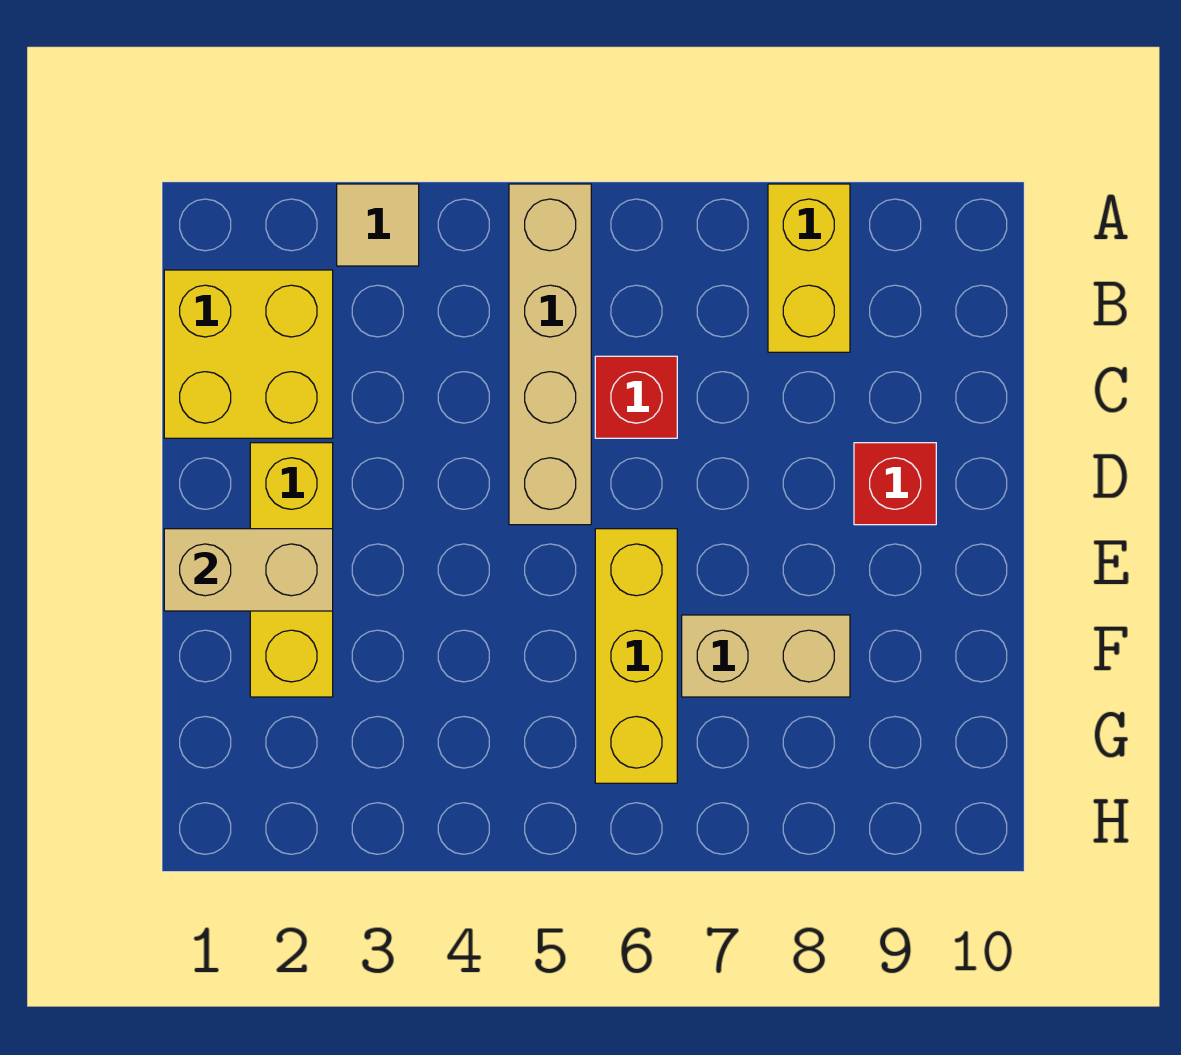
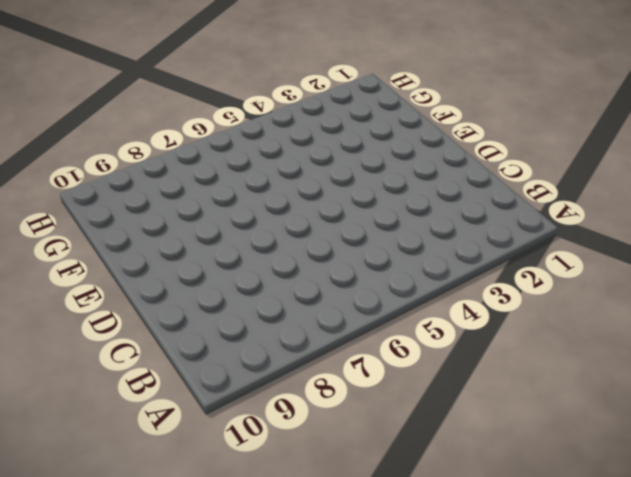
none -> tan tile A3 level 1
none -> tan brick A5:D5 level 1

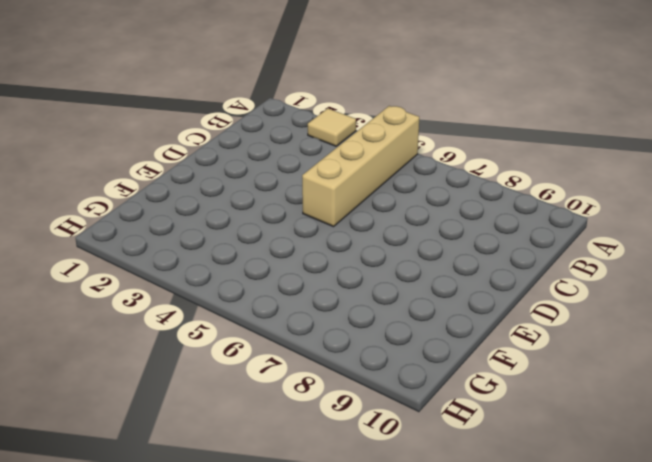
none -> yellow brick A8:B8 level 1
none -> yellow brick B1:C2 level 1

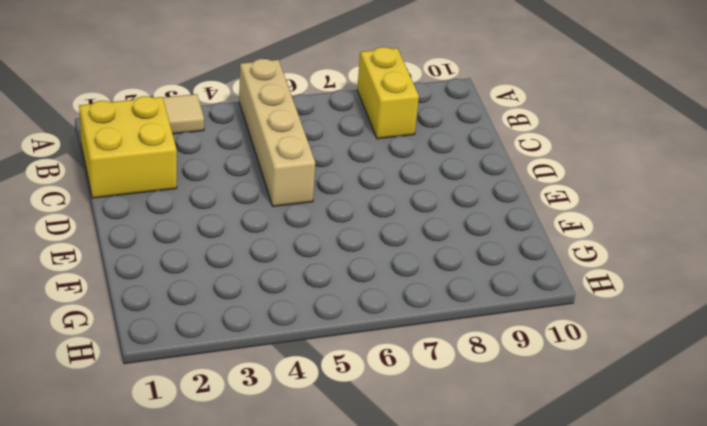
none -> red brick C6 level 1
none -> yellow brick D2:F2 level 1

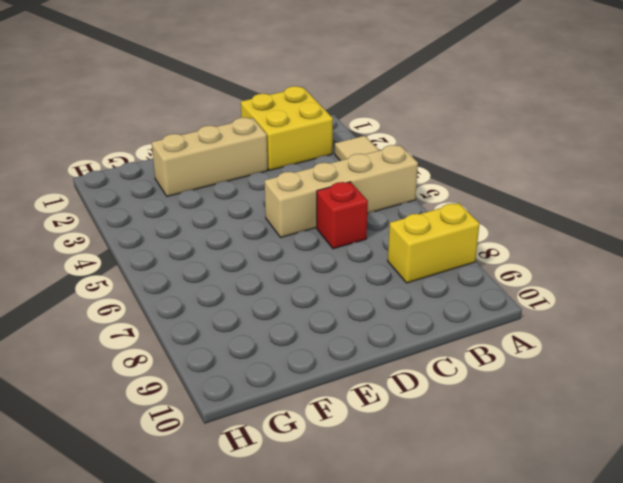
tan brick D2:F2 level 1 -> yellow brick D2:F2 level 1
none -> red brick D9 level 1
none -> yellow brick E6:G6 level 1

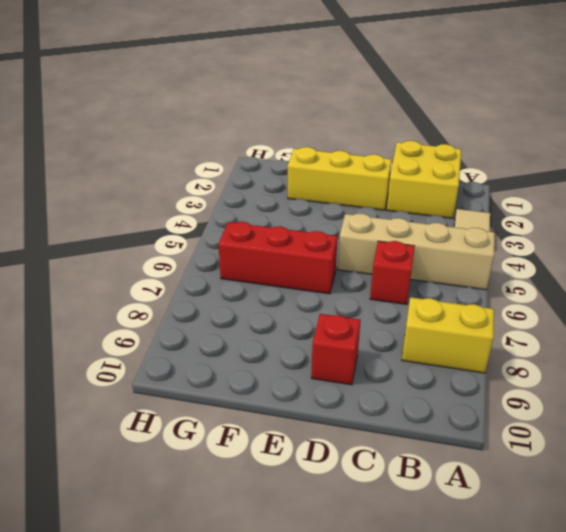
red brick E6:G6 level 1 -> yellow brick E6:G6 level 1
none -> tan brick F7:F8 level 1
none -> tan brick E1:E2 level 2

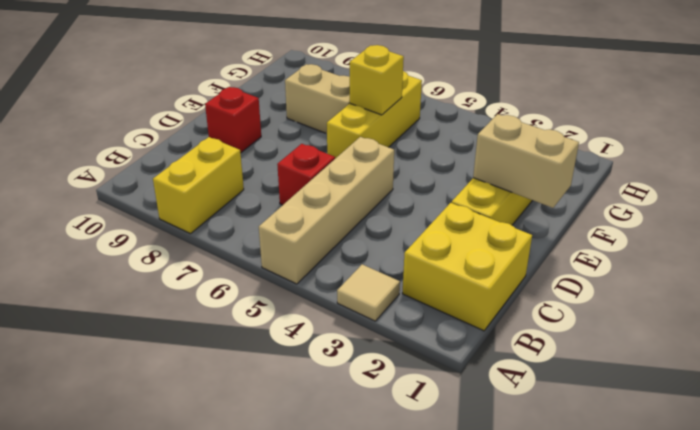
yellow brick F6 level 2 -> none

